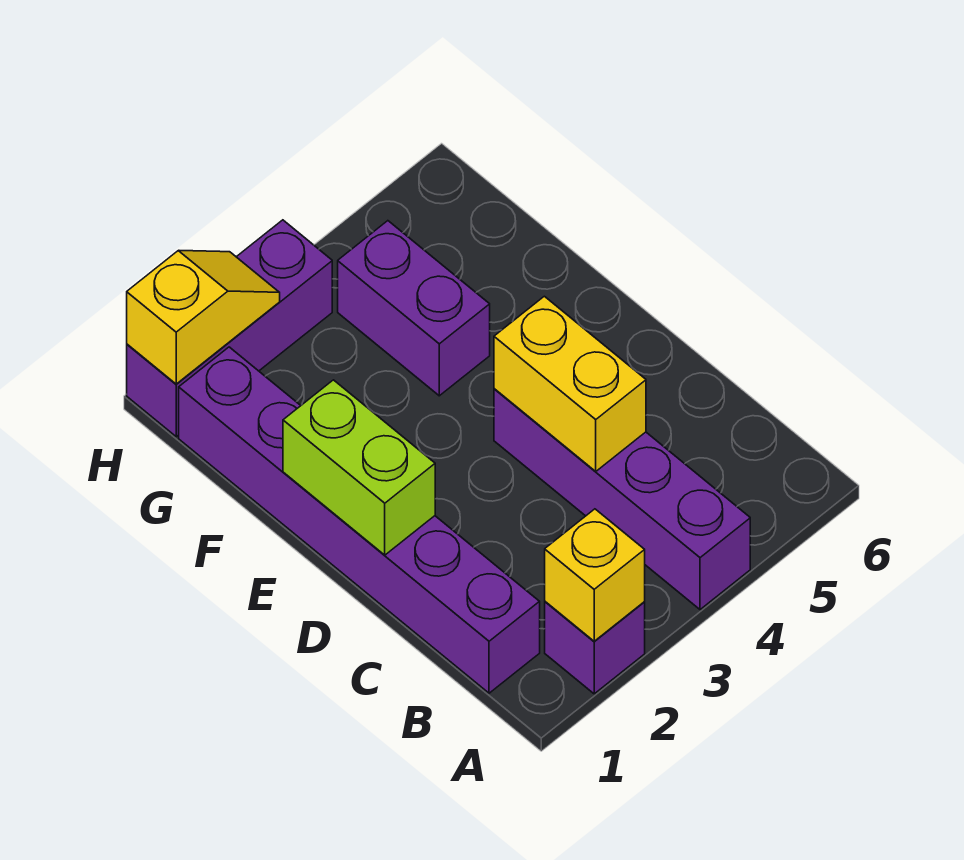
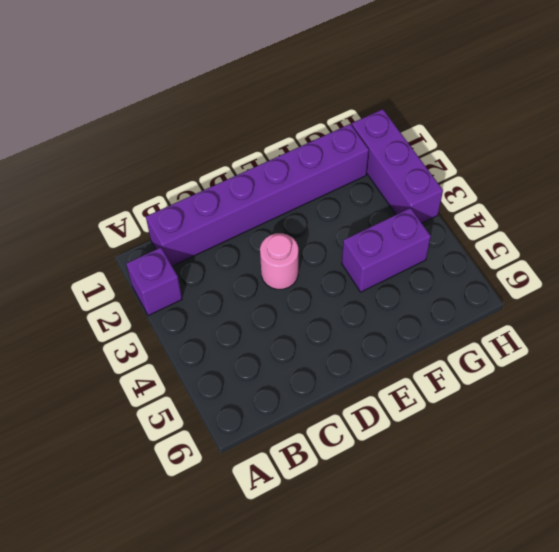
pink round brick D3 level 1 -> none
none -> purple brick A4:D4 level 1
none -> yellow brick A2 level 2

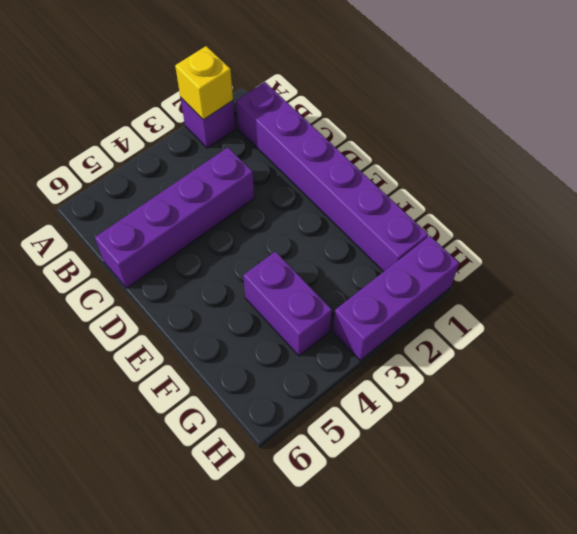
purple brick C3:C6 level 1 -> purple brick A4:D4 level 1
none -> yellow brick C4:D4 level 2
none -> lime brick D1:E1 level 2

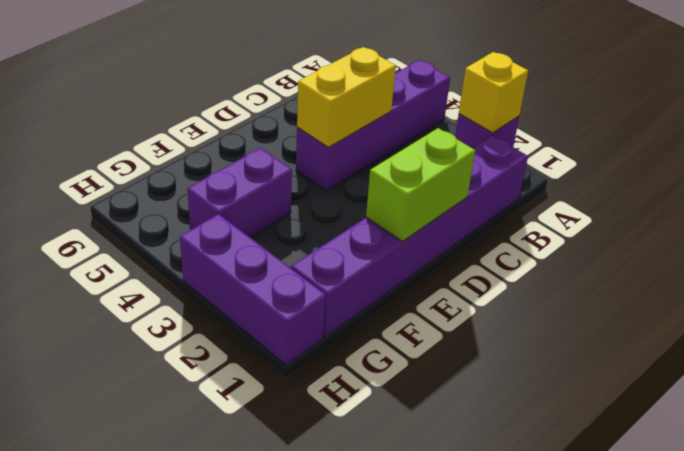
none -> yellow slope H1:H2 level 2 top 1

